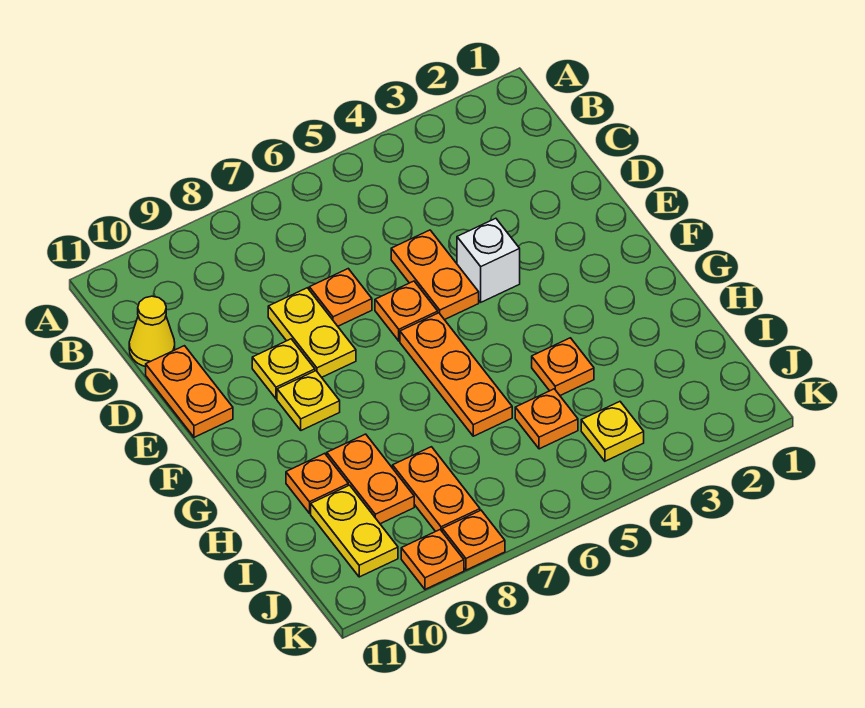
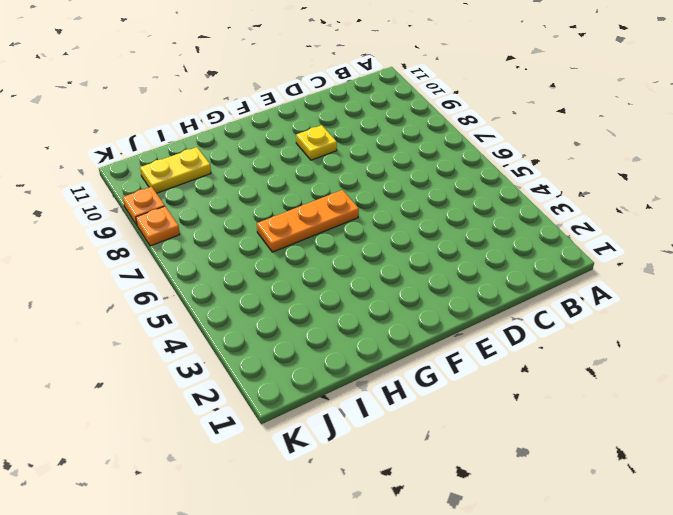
none -> yellow cone C11 level 1
none -> orange plate D5:E5 level 1
none -> orange plate D7 level 1

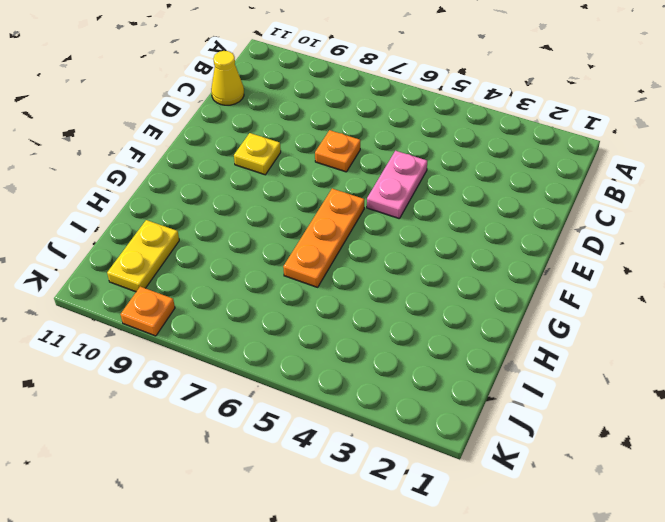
pink plate D5:E5 level 1 -> orange plate D5:E5 level 1
none -> yellow plate D8:E8 level 1
none -> orange plate D11:E11 level 1
none -> white brick E4 level 1

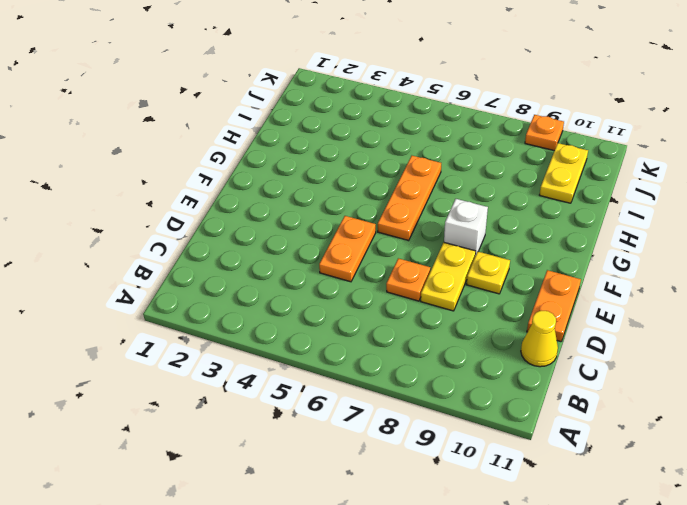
white brick F8 level 1 -> white brick E4 level 1
none -> orange plate E6 level 1
none -> yellow plate F9 level 1
none -> orange plate H4 level 1

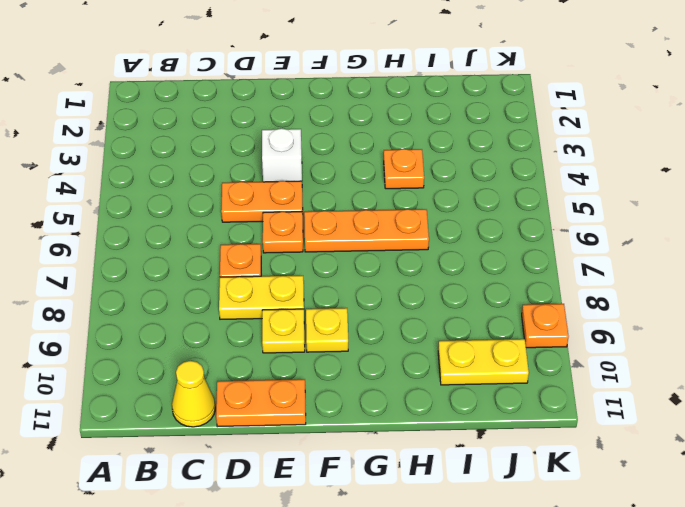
none -> orange plate H9:I9 level 1
none -> orange plate H10 level 1
none -> orange plate I5 level 1

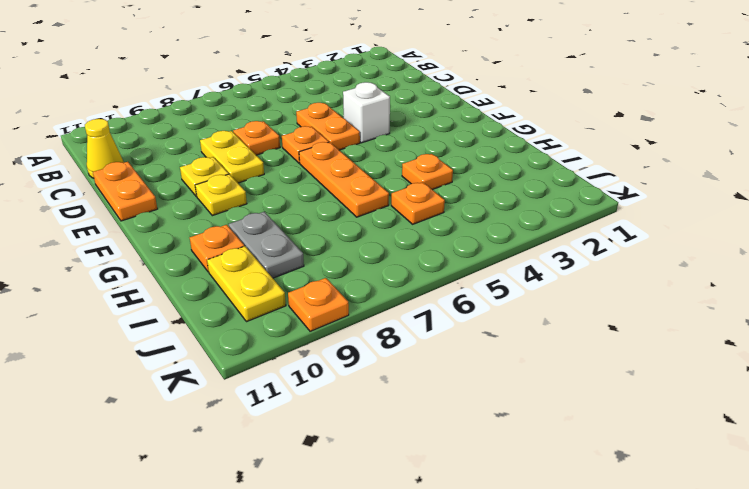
grey plate H9:I9 level 1 -> orange plate H9:I9 level 1
none -> orange plate I8:J8 level 1
none -> yellow plate J4 level 1
none -> orange plate K8 level 1

